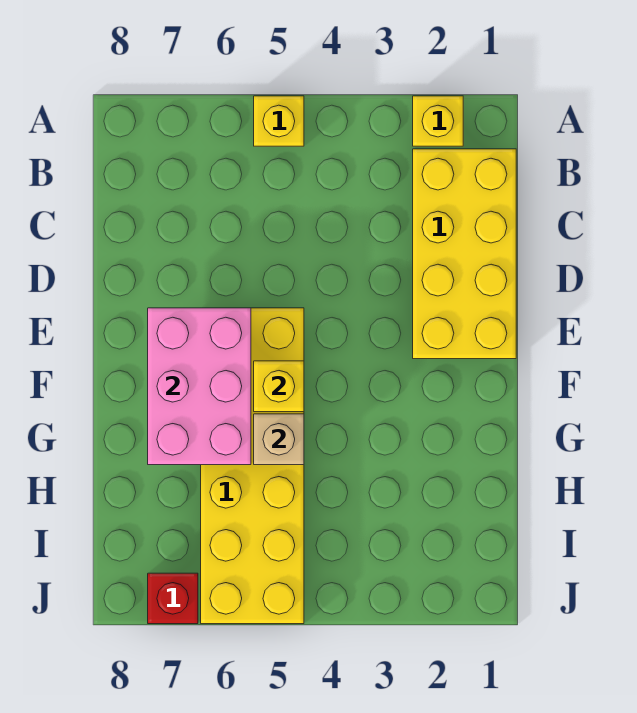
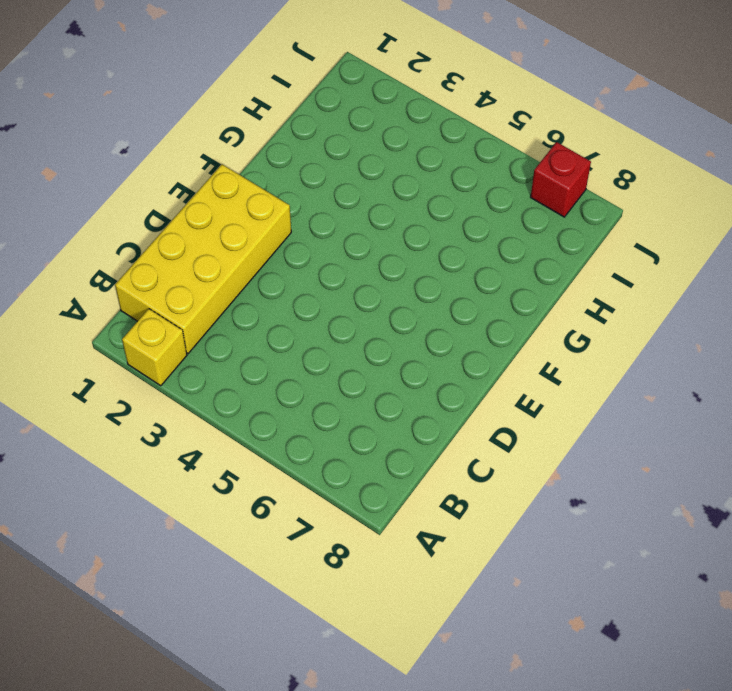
none -> yellow brick A5 level 1
none -> yellow brick E5:J6 level 1

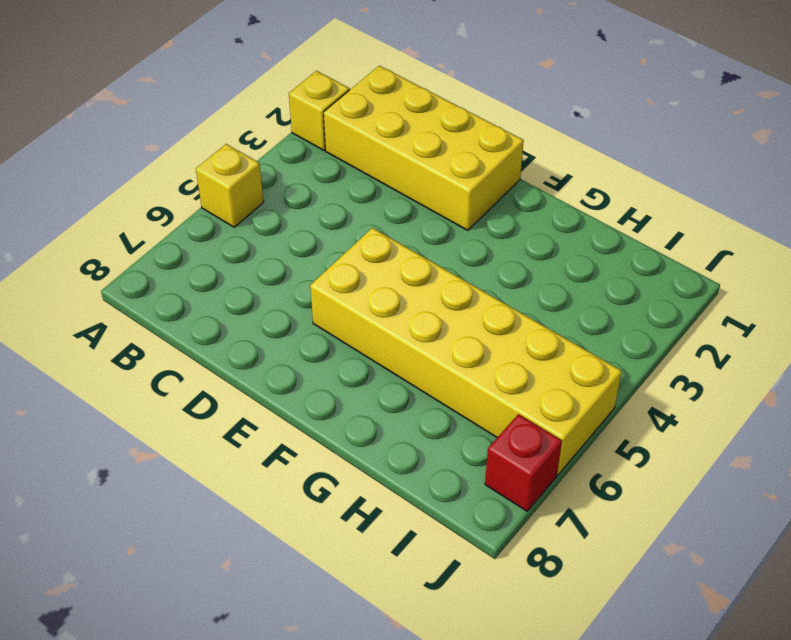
none -> pink brick E6:G7 level 2
none -> yellow brick F5 level 2

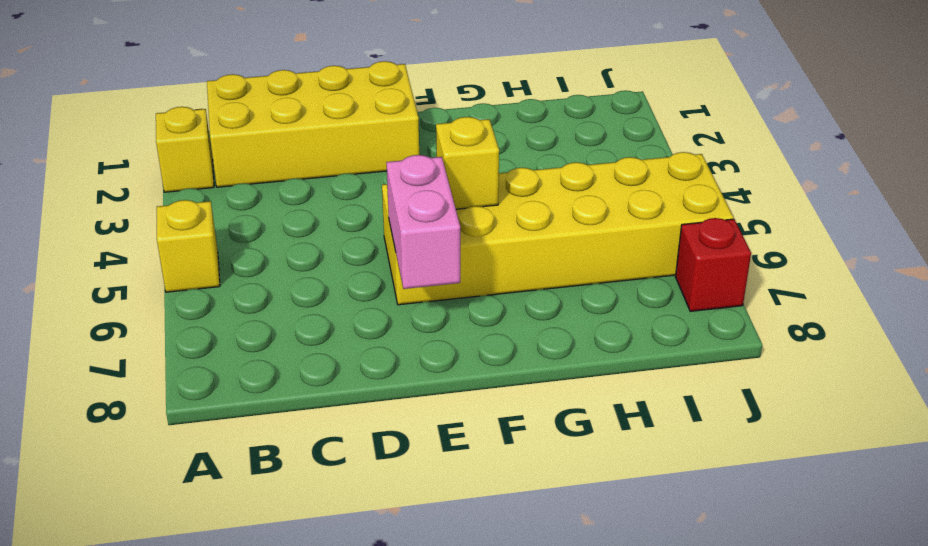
pink brick E6:E7 level 2 -> pink brick E6:G7 level 2
none -> tan brick G5 level 2

